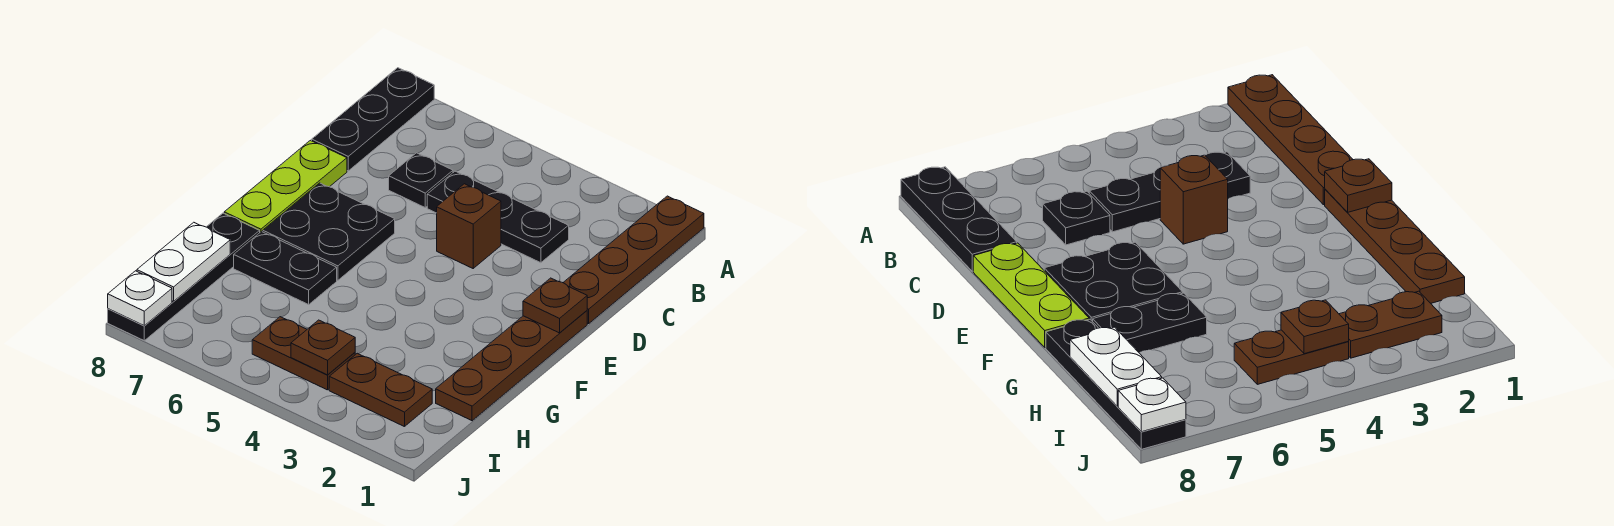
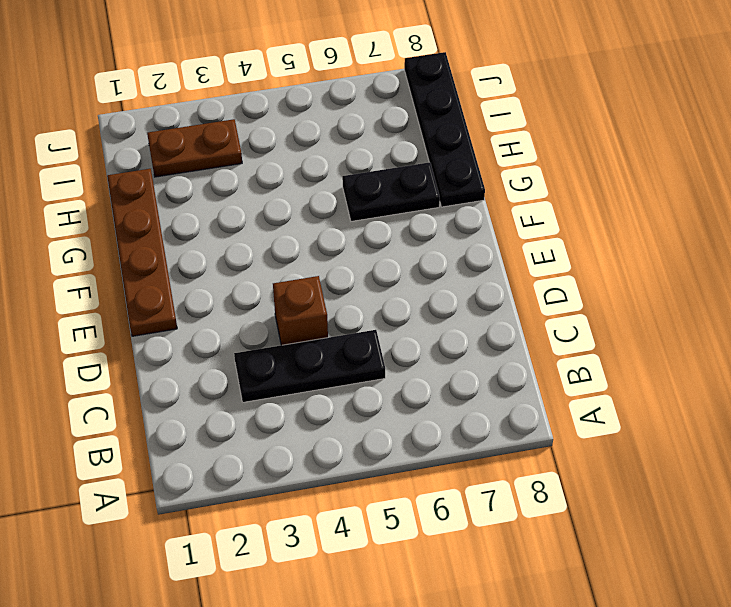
none -> brown plate A1:D1 level 1
none -> black plate A8:C8 level 1
none -> black plate C6 level 1

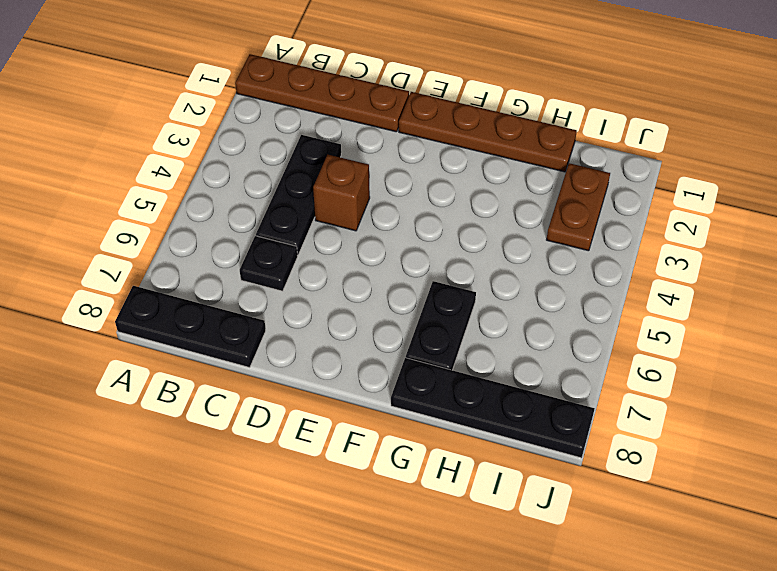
none -> lime plate D8:F8 level 1
none -> black plate E6:F7 level 1
none -> brown plate I4:I5 level 1

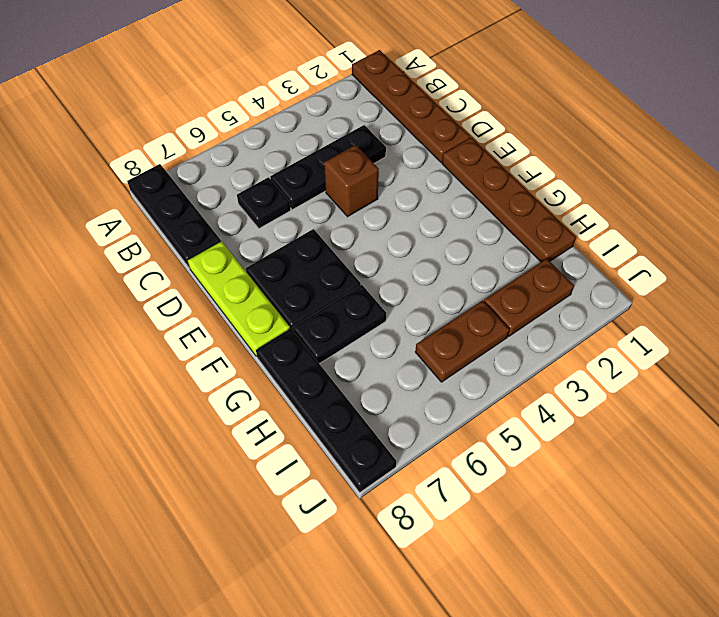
none -> brown plate E1 level 2
none -> white plate H8:I8 level 2
none -> brown plate I4 level 2

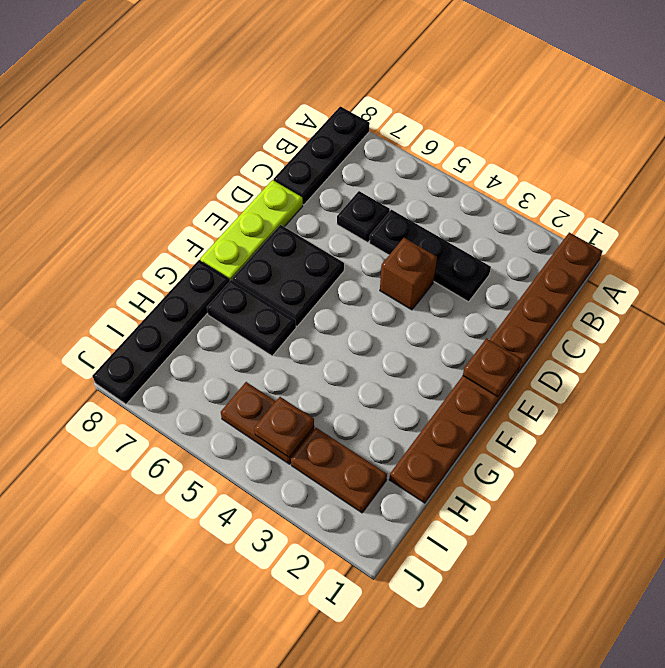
none -> white plate H8:I8 level 2
none -> white plate J8 level 2

